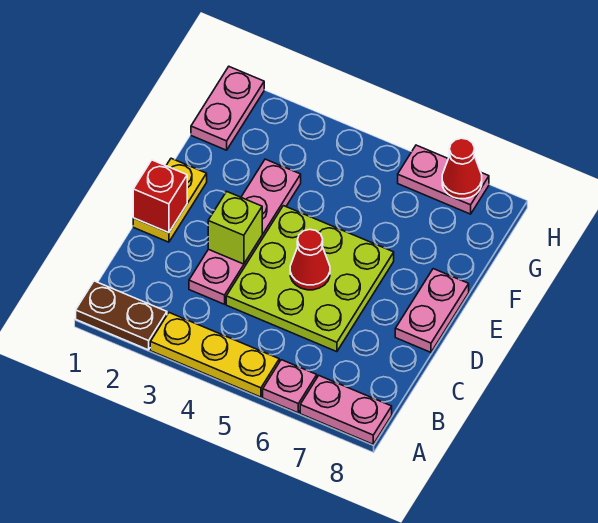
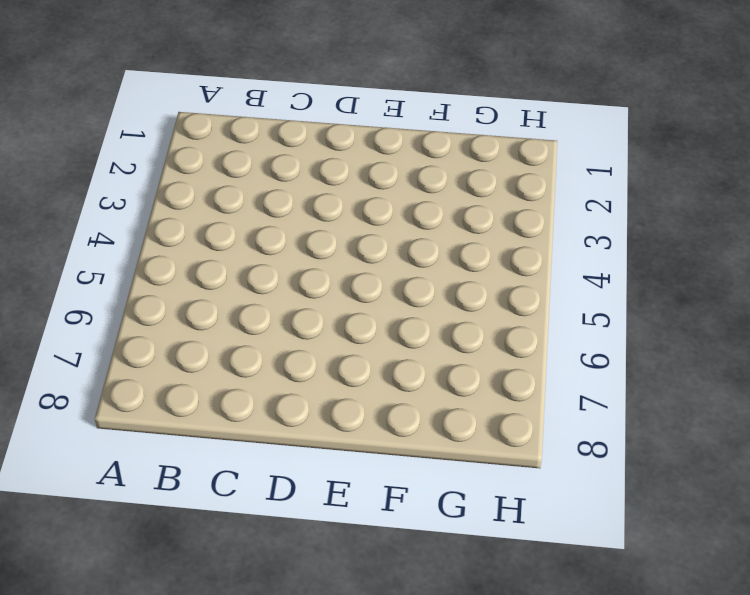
none -> brown plate A1:A2 level 1
none -> yellow plate A3:A5 level 1
none -> pink plate A6 level 1

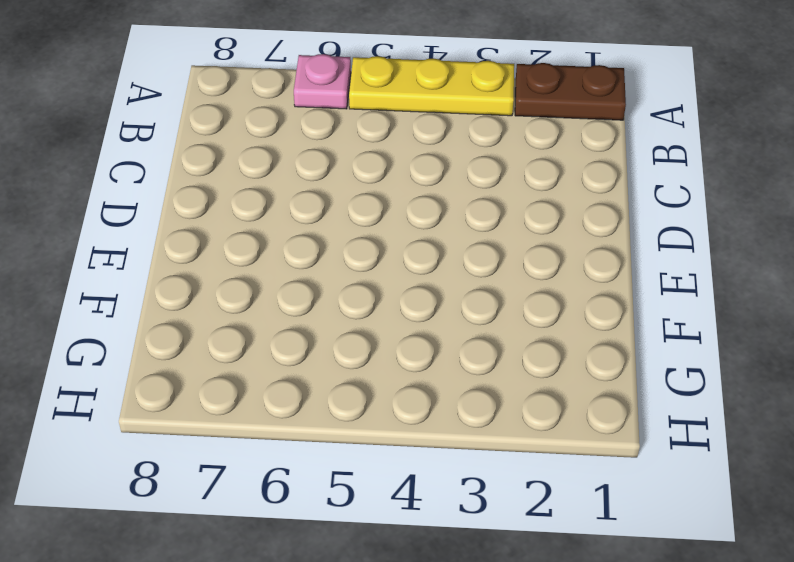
none -> pink plate A7:A8 level 1
none -> pink plate C3:F3 level 1
none -> lime plate C4:E6 level 1

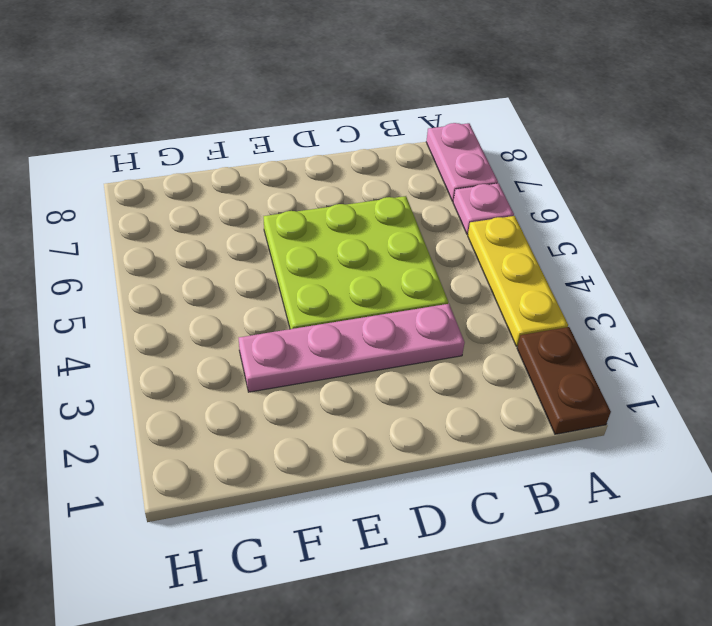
none -> yellow plate D1:E1 level 1
none -> pink plate D8:E8 level 1
none -> pink plate G1:H1 level 1

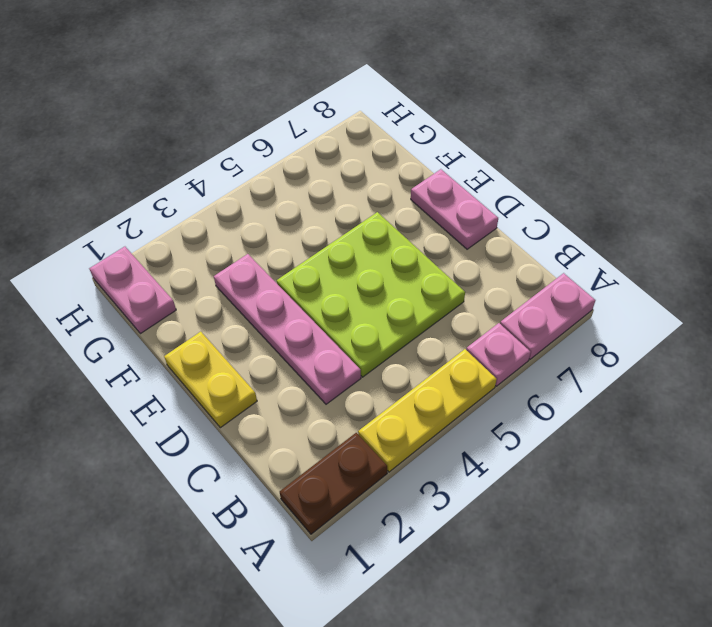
none -> pink plate H6:H7 level 1
none -> red brick D1 level 2
none -> lime brick D3 level 2

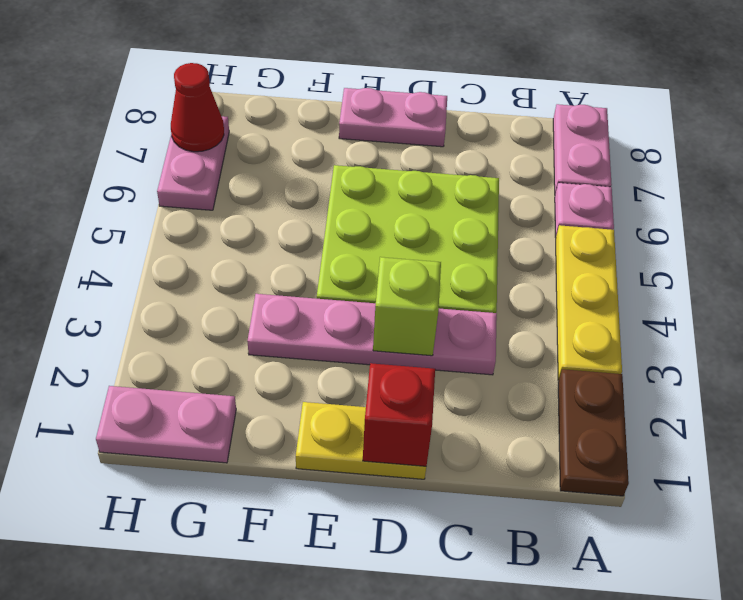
none -> red cone D5 level 2

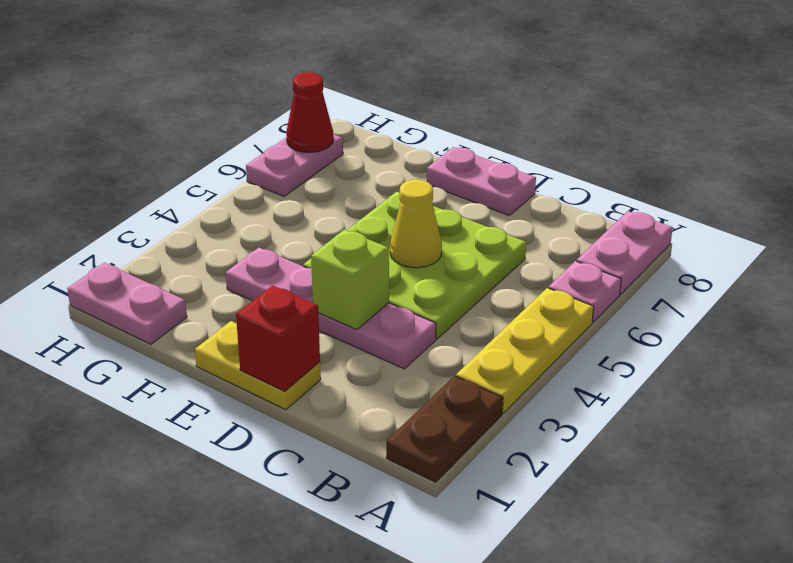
yellow cone D5 level 2 -> red cone D5 level 2

